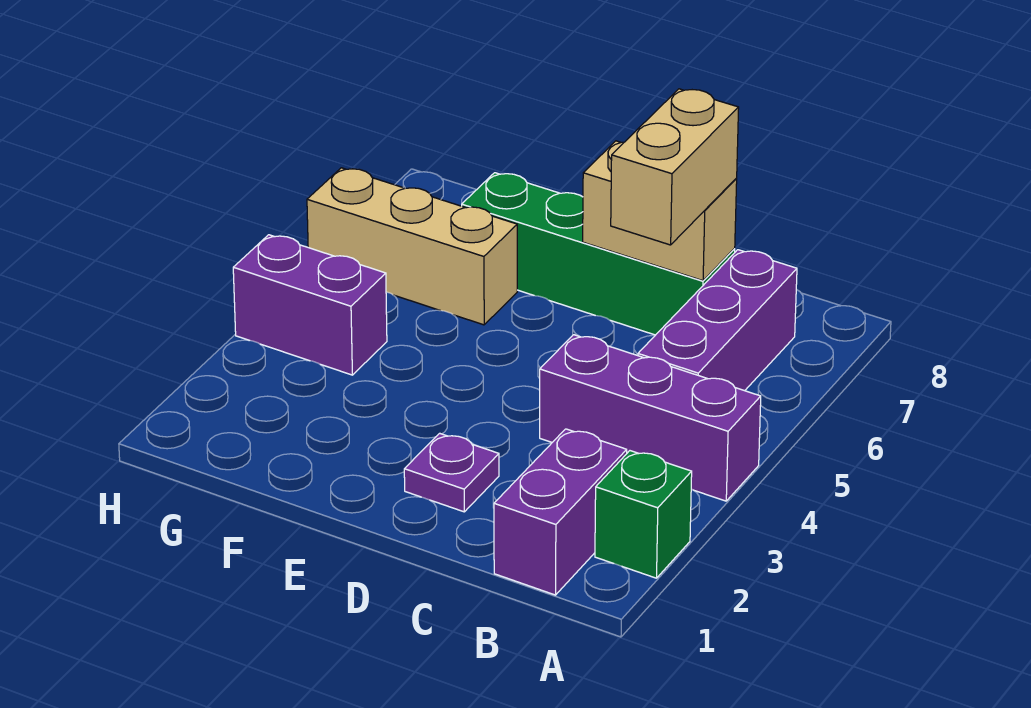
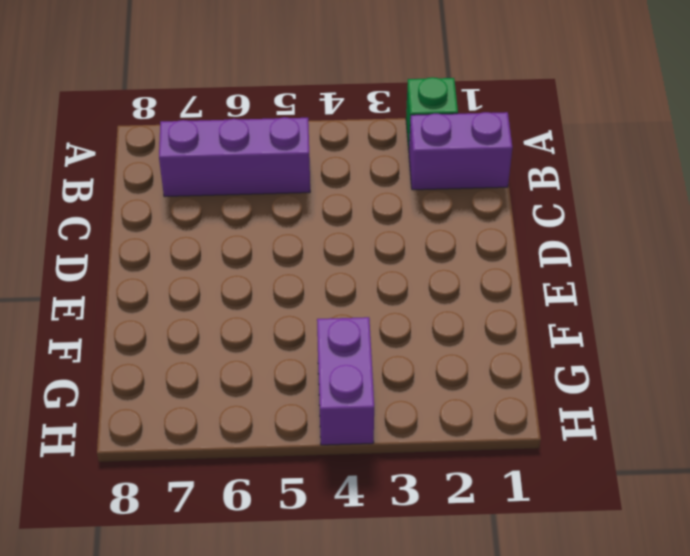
none -> purple brick A4:C4 level 1
none -> green brick C7:F7 level 1

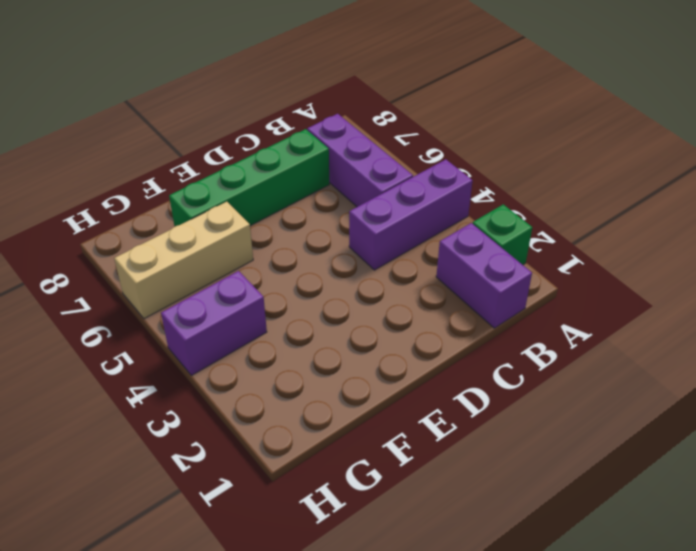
none -> purple plate D2 level 1
none -> tan brick C7:D7 level 2

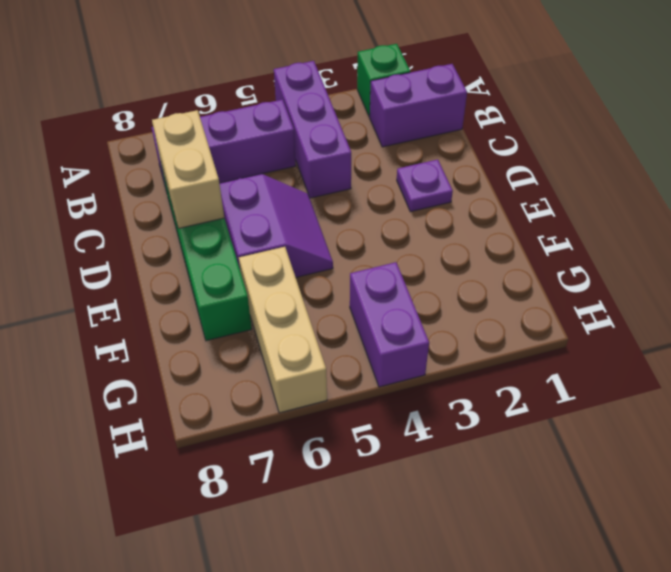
purple slope D5:E6 level 1 top 6 -> none
none -> tan brick C6:C7 level 3

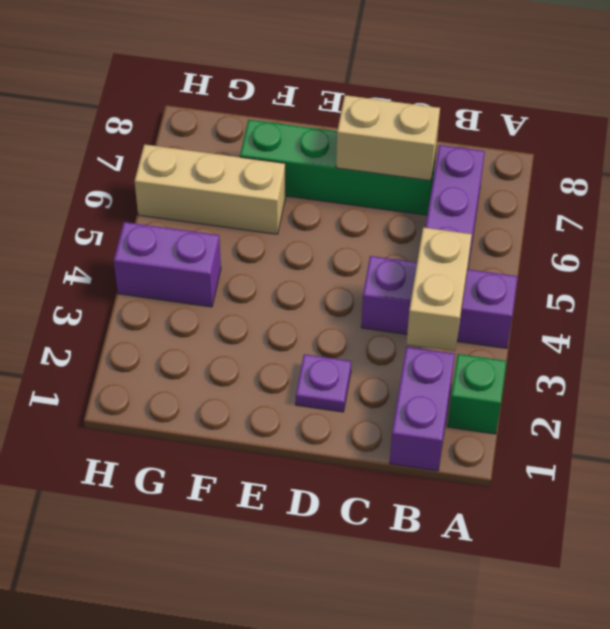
tan brick B3:B4 level 2 -> tan brick C6:C7 level 3

